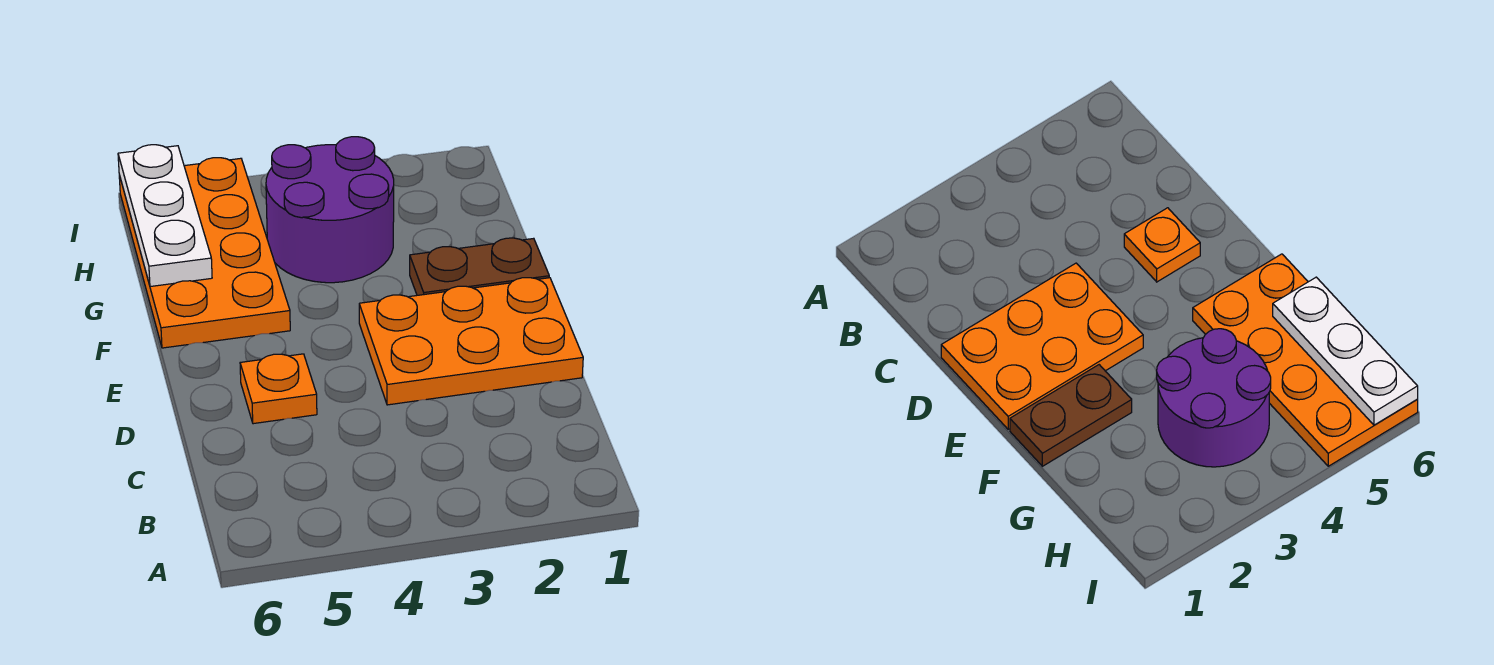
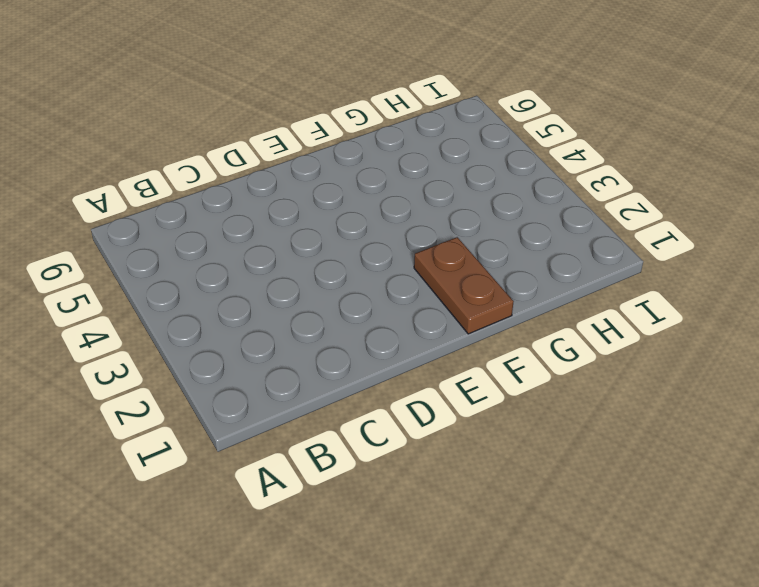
none -> orange plate D1:E3 level 1
none -> orange plate D5 level 1

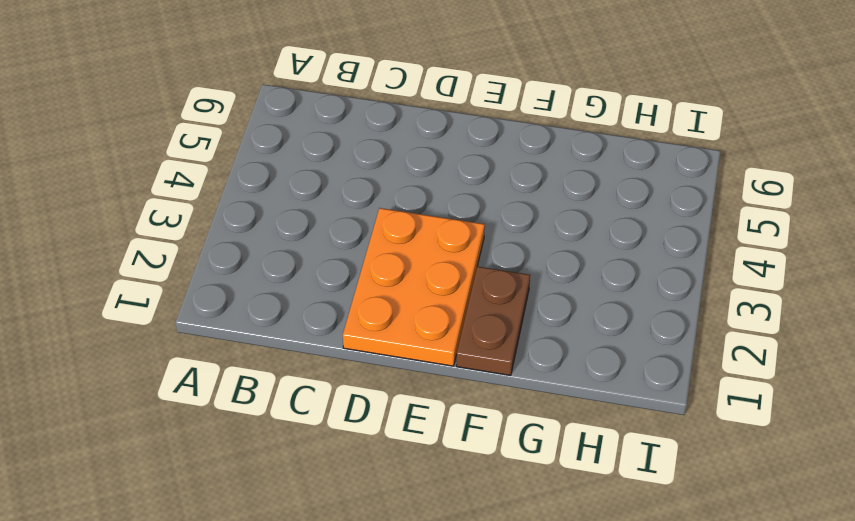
none -> orange plate D5 level 1
none -> orange plate F5:I6 level 1

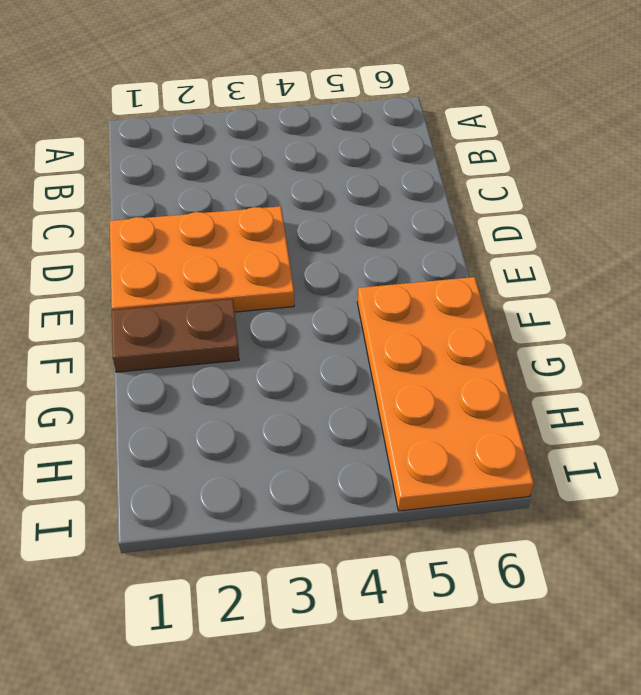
none -> orange plate D5 level 1
none -> purple round brick G3:H4 level 1

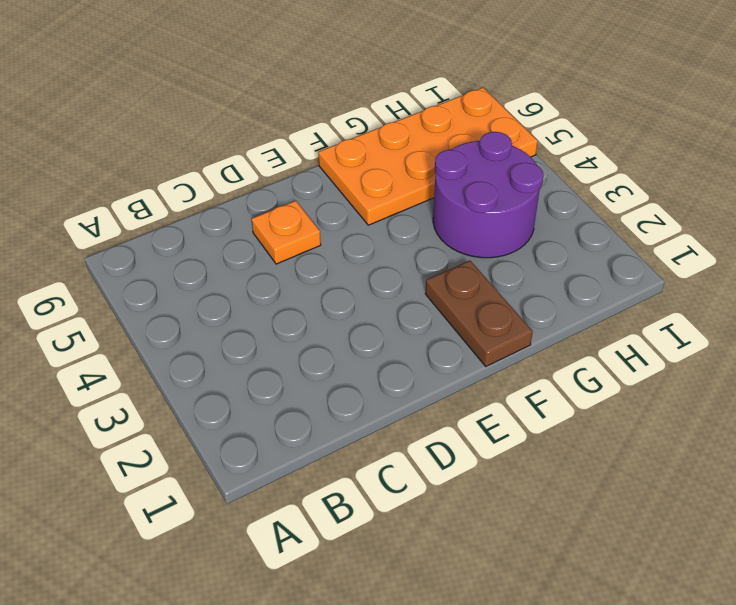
none -> orange plate D1:E3 level 1
none -> white plate G6:I6 level 2

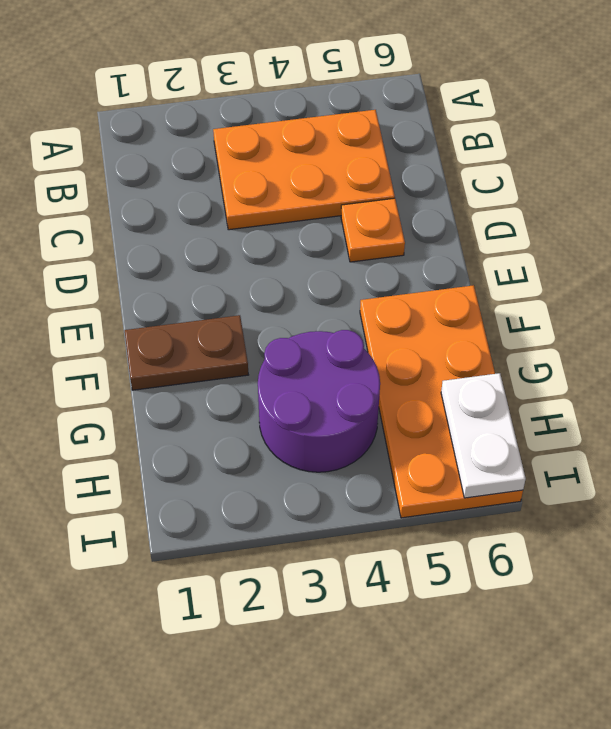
orange plate B3:C5 level 1 -> orange plate D1:E3 level 1
white plate H6:I6 level 2 -> white plate G6:I6 level 2

